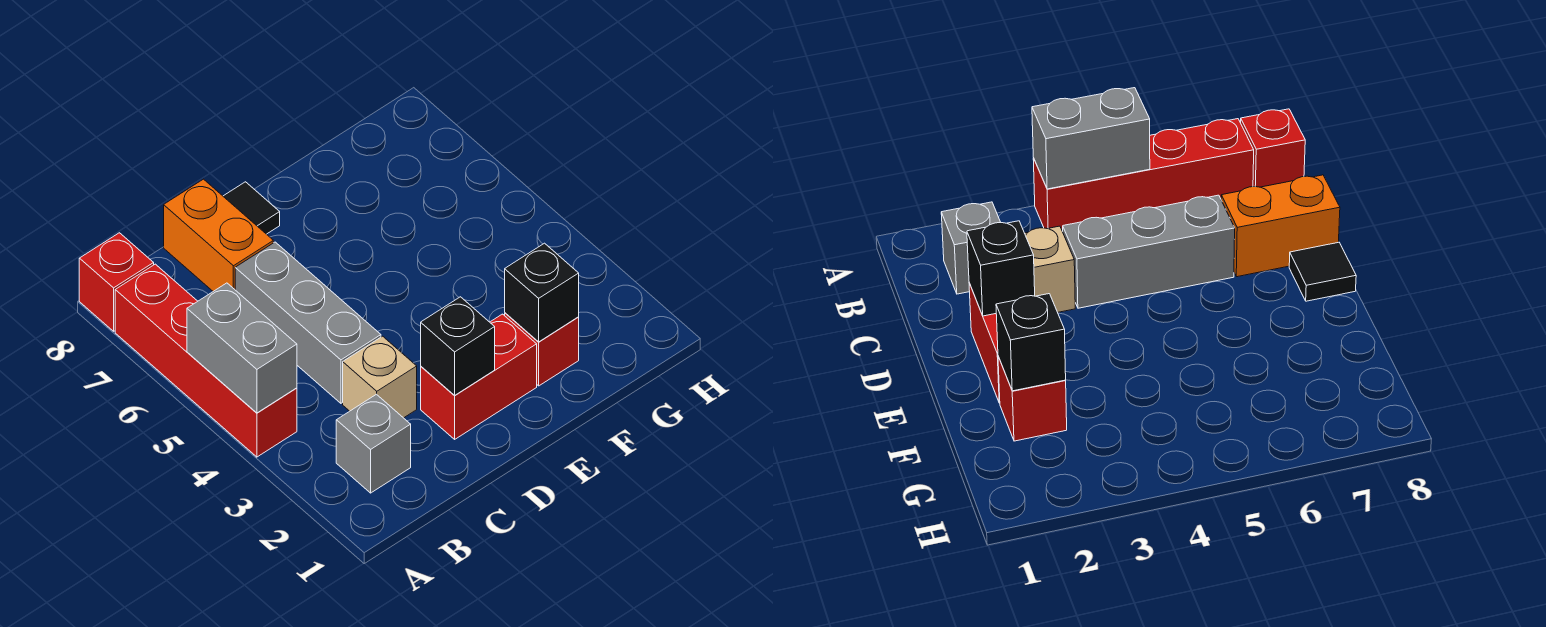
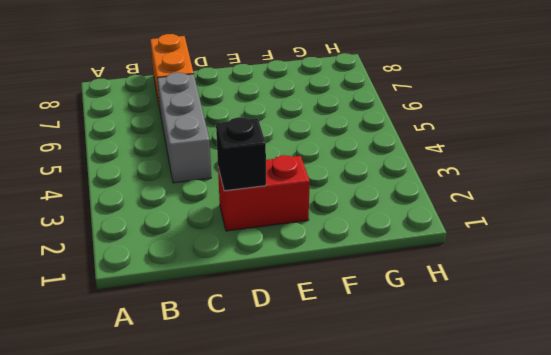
none -> red brick A4:A7 level 1
none -> red brick A8 level 1
none -> grey brick B2 level 1

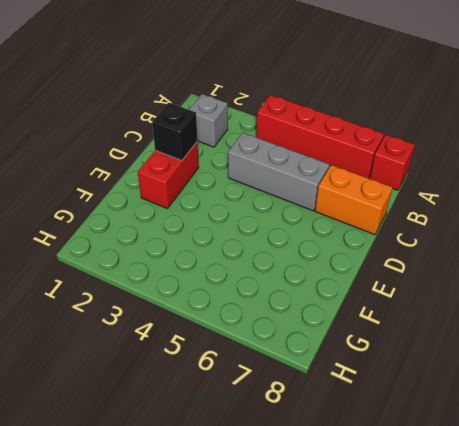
none -> tan brick C3 level 1
none -> black tile D8 level 1
none -> red brick F2 level 1

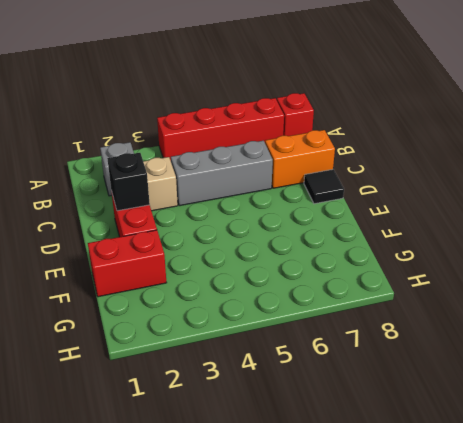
red brick F1:F2 level 1 -> red brick F2 level 1
none -> grey brick A4:A5 level 2
none -> black brick F2 level 2

